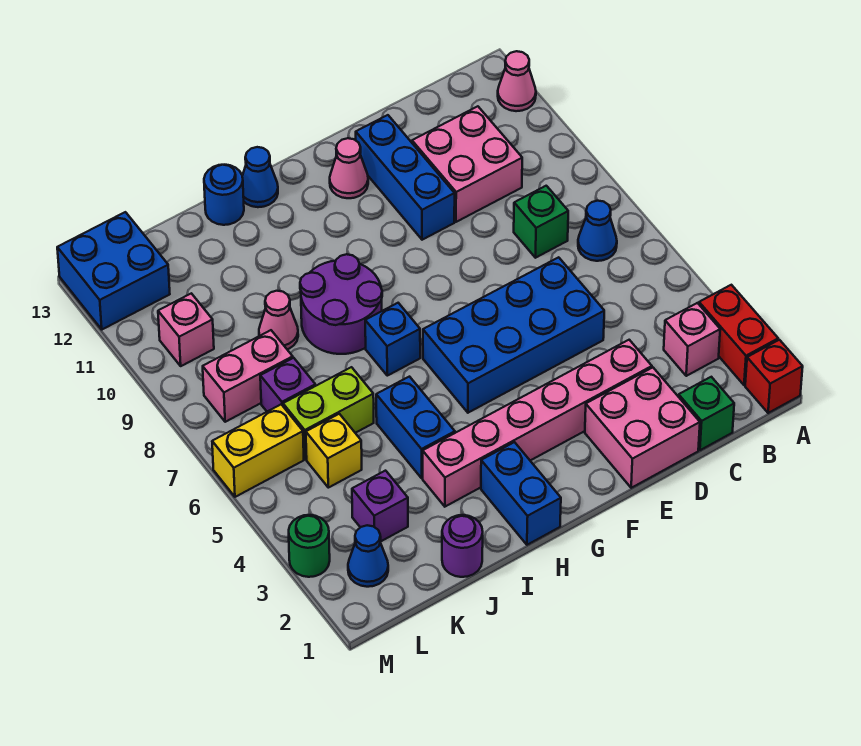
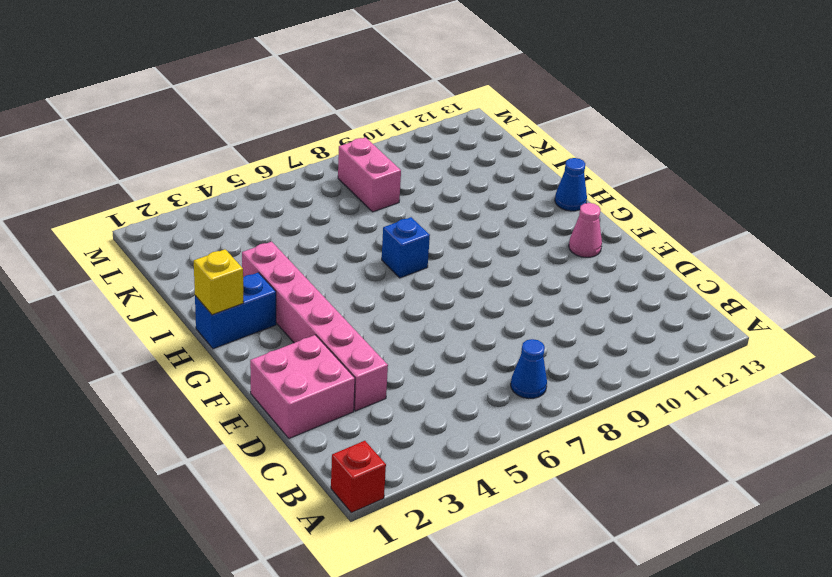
yellow brick H1 level 2 -> yellow brick K5 level 1
none -> red brick A2:A3 level 1
none -> pink cone A12 level 1
none -> pink brick B3 level 1
none -> green brick C1 level 1

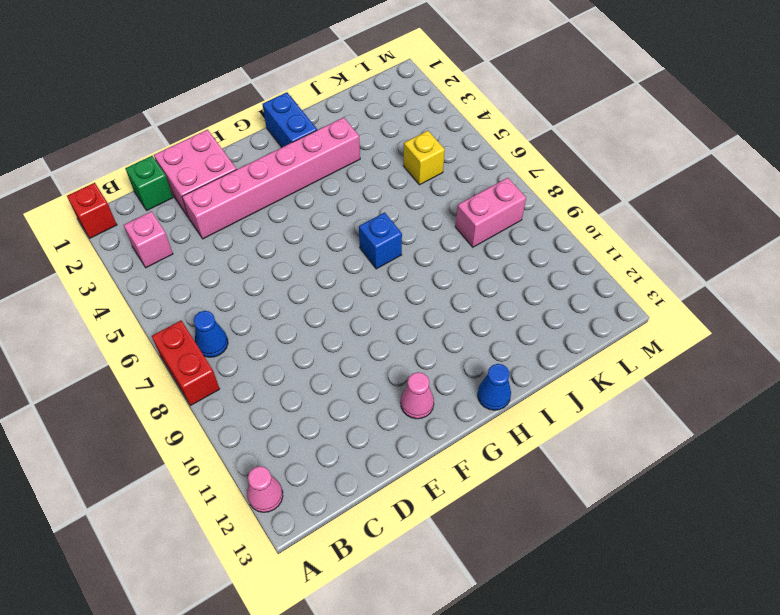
red brick A7:A8 level 1 -> red brick A2:A3 level 1
none -> green brick C8 level 1
none -> pink brick C10:D11 level 1
none -> blue brick D5:G6 level 1
none -> blue brick E10:E12 level 1

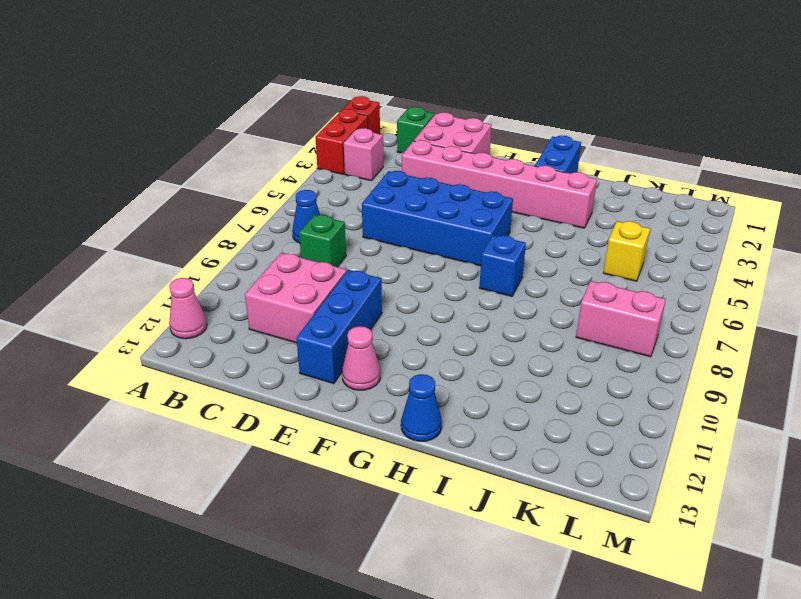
none -> purple round brick H8:I9 level 1
none -> blue brick I4:I5 level 1
none -> blue round brick I13 level 1
none -> purple round brick J1 level 1

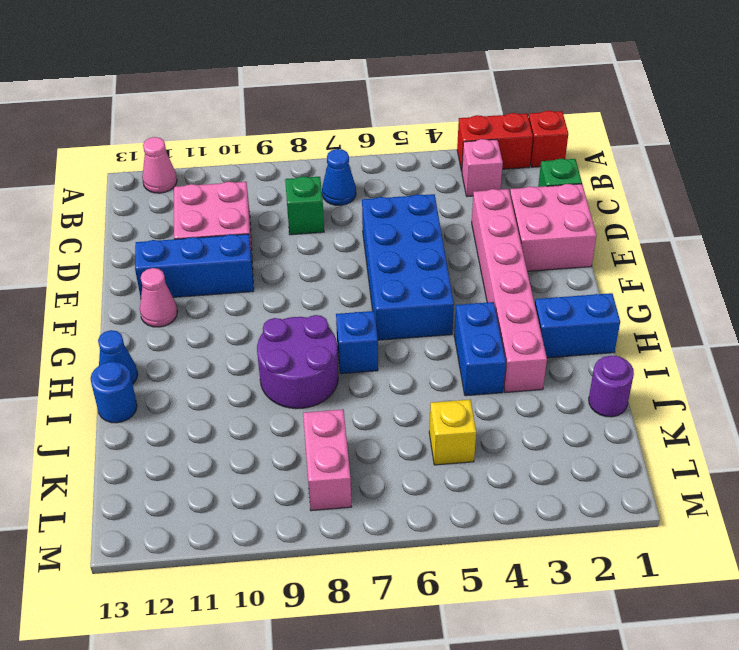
blue brick H4:I4 level 1 -> blue brick I4:I5 level 1
none -> lime brick J6:K6 level 1
none -> pink cone J9 level 1
none -> purple brick K3 level 1
none -> purple brick K7 level 1

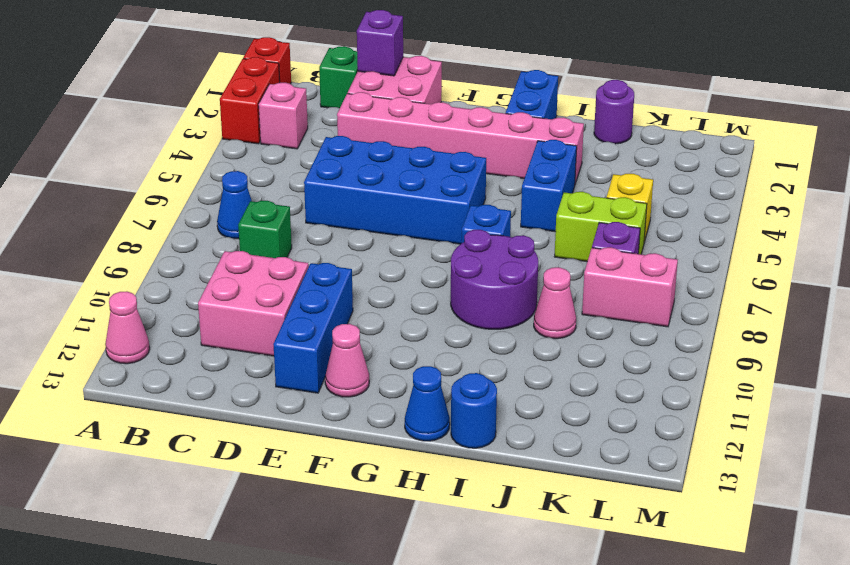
purple brick D1 level 2 -> purple brick K3 level 1
none -> blue cone L2 level 1
none -> yellow brick L6:M6 level 1
none -> pink brick L10 level 1
none -> blue brick L12:M13 level 1

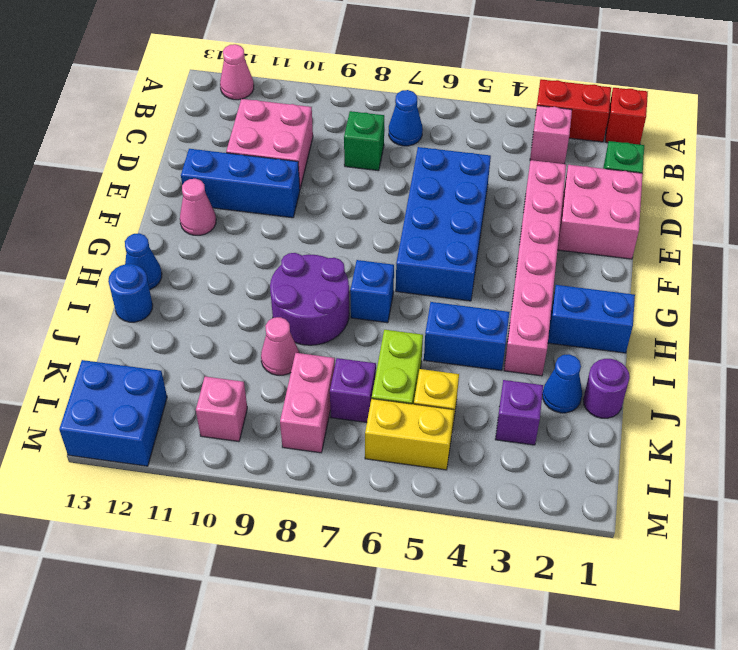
blue cone J2 level 1 -> blue cone L2 level 1
yellow brick L5:L6 level 1 -> yellow brick L6:M6 level 1
none -> green round brick M3 level 1

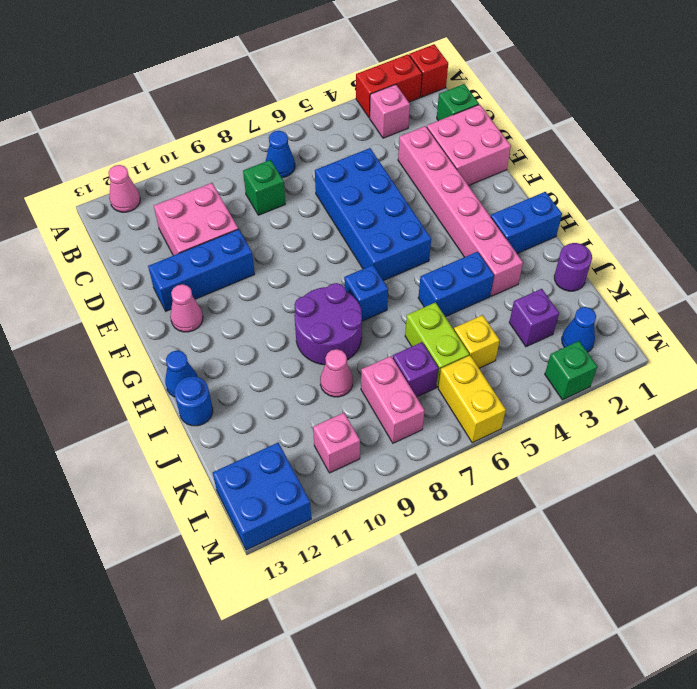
green brick M3 level 1 -> green round brick M3 level 1

